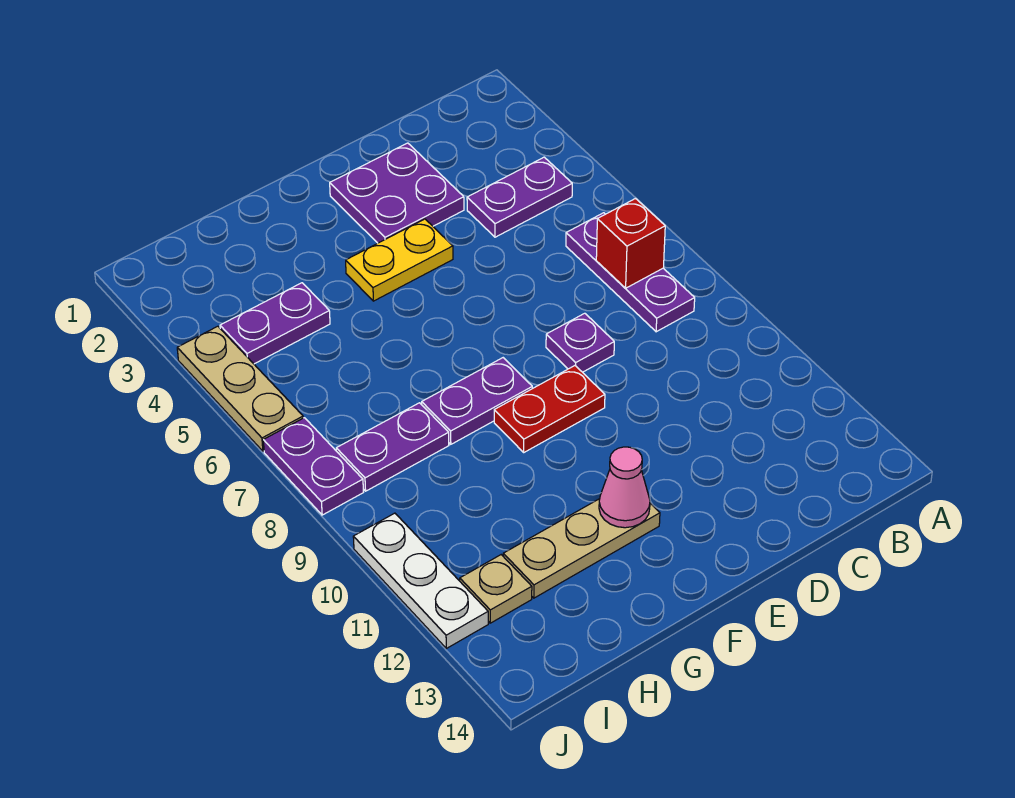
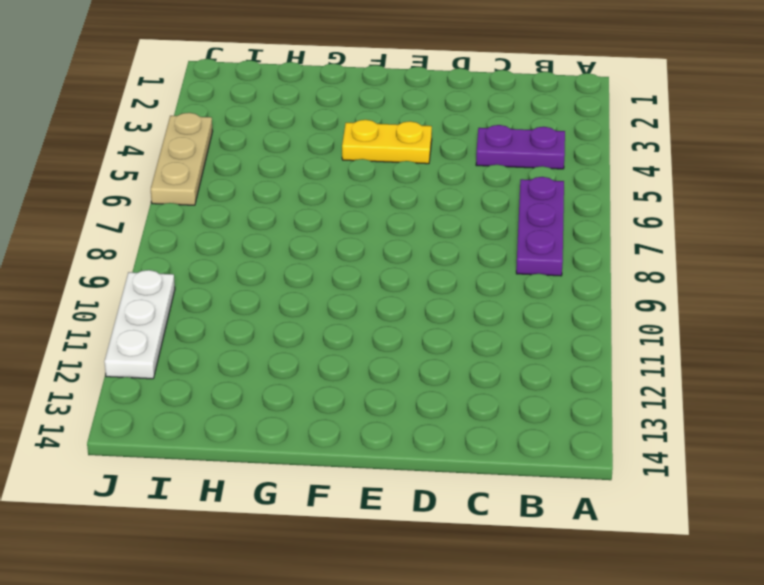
none -> purple plate D2:E3 level 1
none -> purple plate D8 level 1
none -> red plate E9:F9 level 1

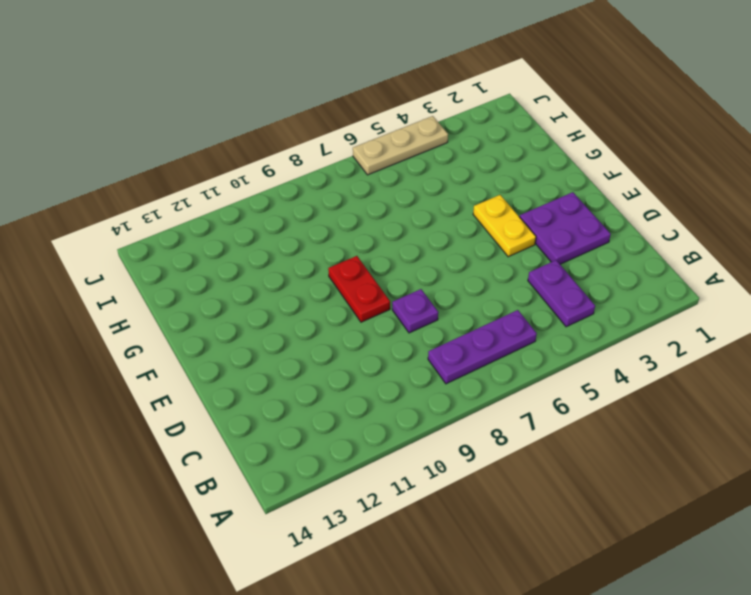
none -> purple plate F8:G8 level 1
none -> tan plate F12:H12 level 1
none -> purple plate H4:I4 level 1

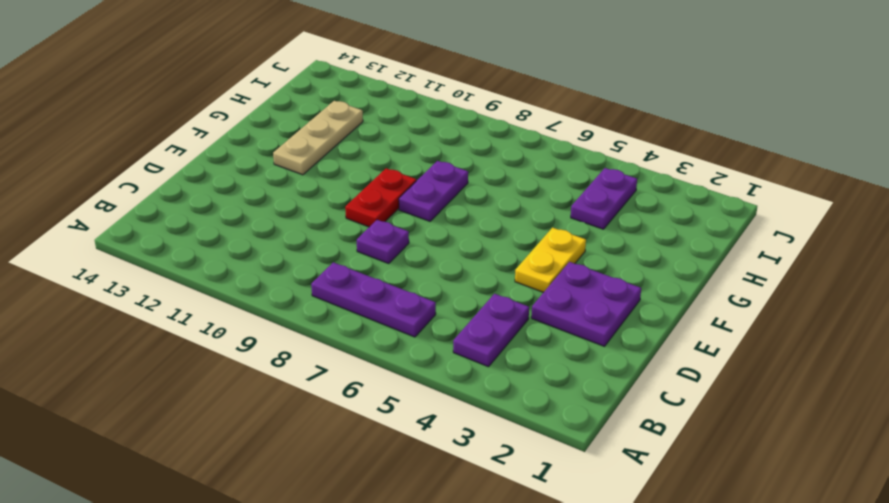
none -> purple plate H8:I8 level 1
none -> tan plate I12 level 1
none -> tan plate J4:J6 level 1

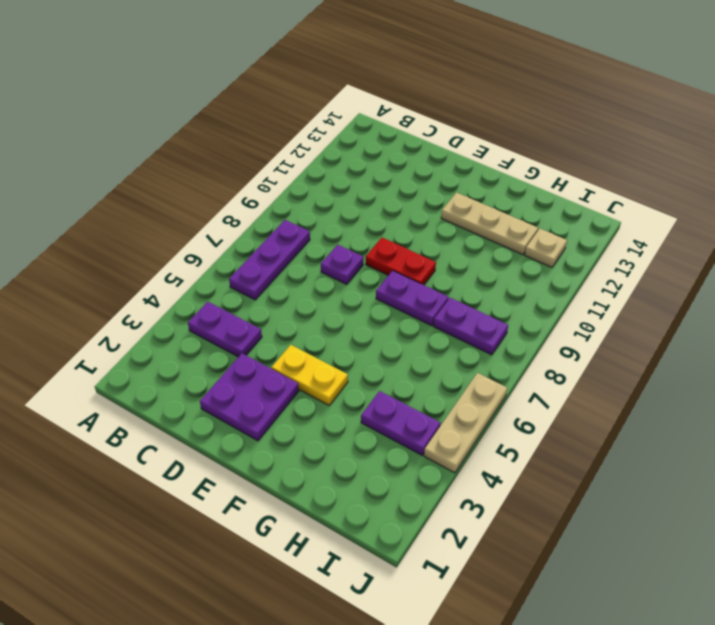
none -> purple plate J7:J8 level 1
none -> white plate J10:J12 level 1
none -> red brick B7 level 2

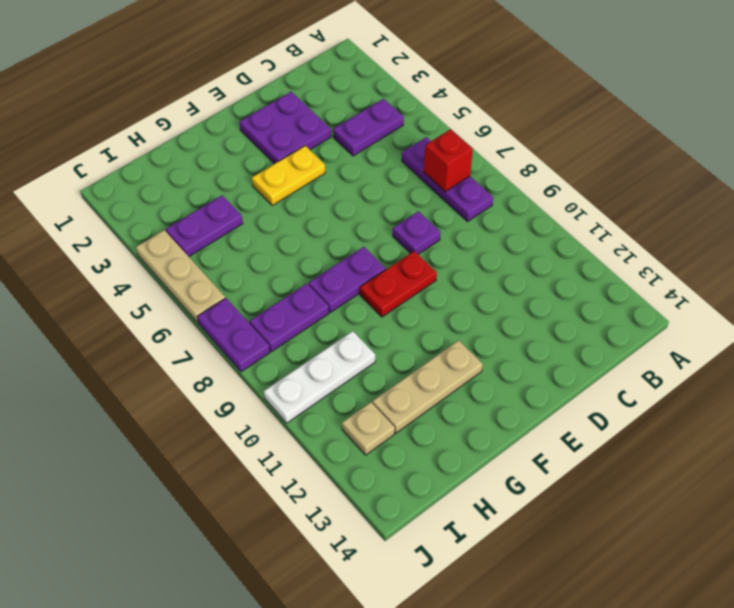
white plate H10:J10 level 1 -> white plate J10:J12 level 1
none -> pink cone F12 level 2

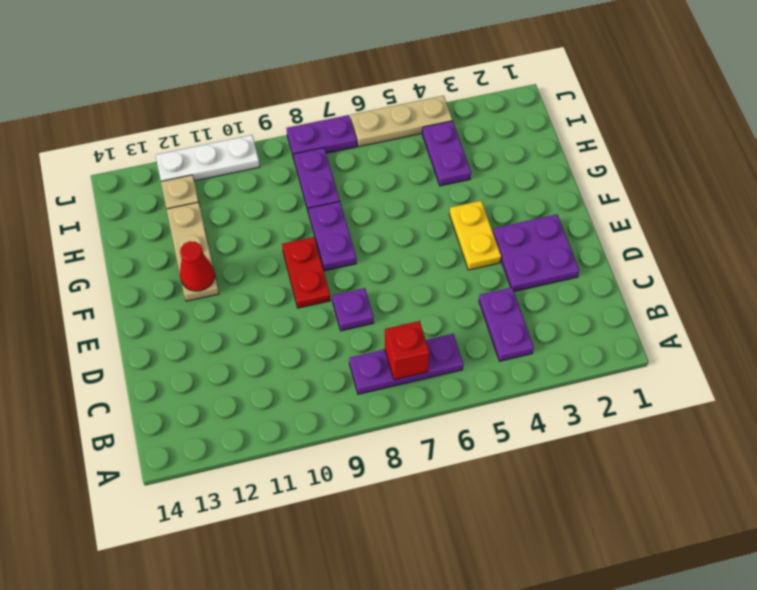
red cone F12 level 2 -> pink cone F12 level 2

